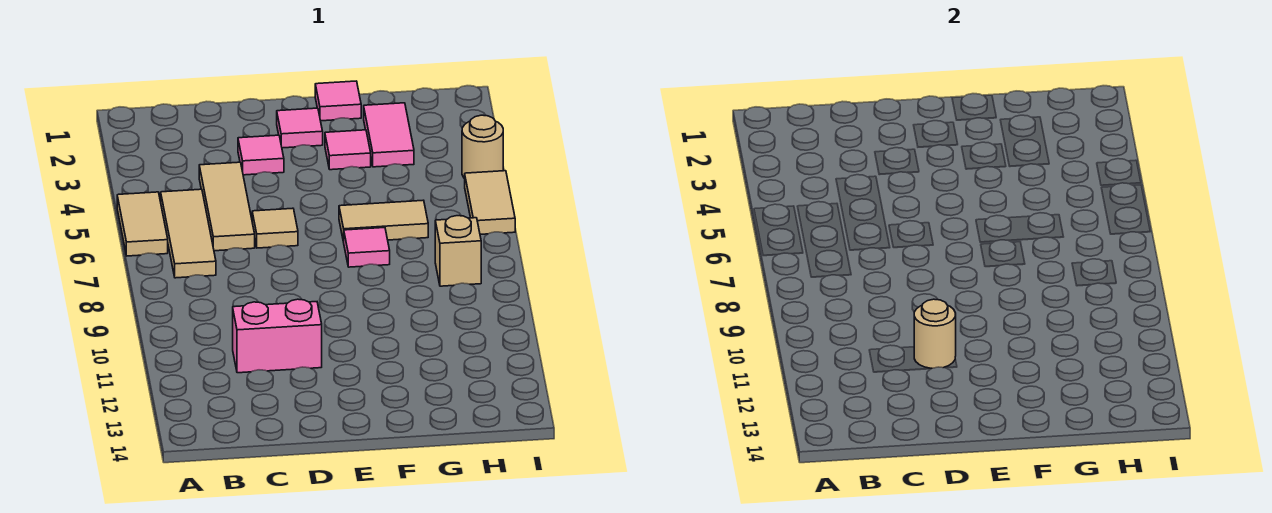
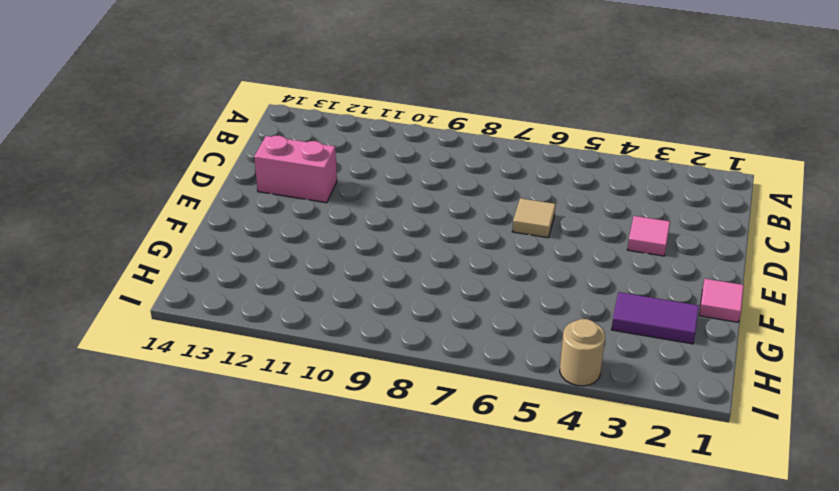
pink brick D12:D13 level 1 -> pink brick C11:D11 level 1
purple tile G2:G3 level 1 -> pink tile G2:G3 level 1
none -> tan tile A5:A6 level 1
none -> tan tile B5:B7 level 1
none -> tan tile C4:C6 level 1

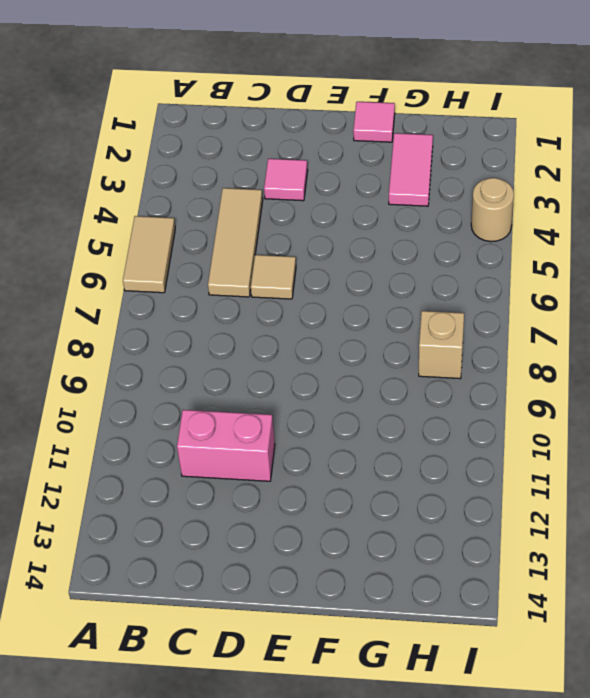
none -> tan tile B5:B7 level 1
none -> pink tile E2 level 1
none -> pink tile F3 level 1

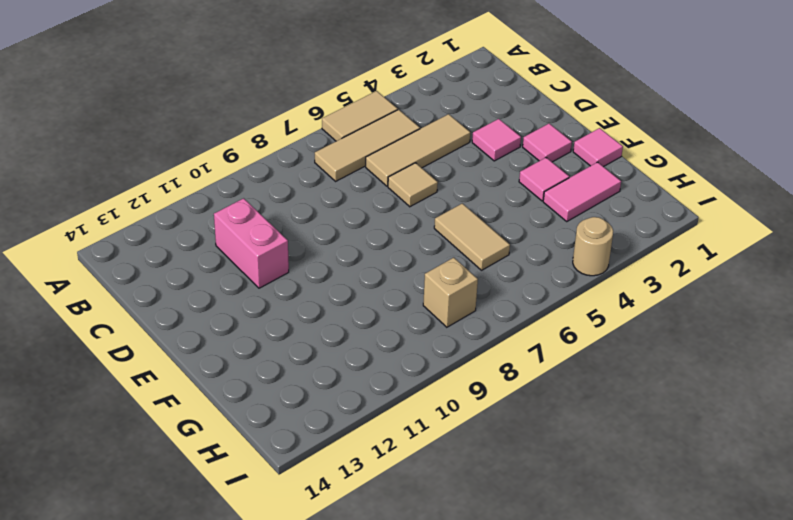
none -> pink tile F7 level 1
none -> tan tile I5:I6 level 1
none -> tan round brick D11 level 2

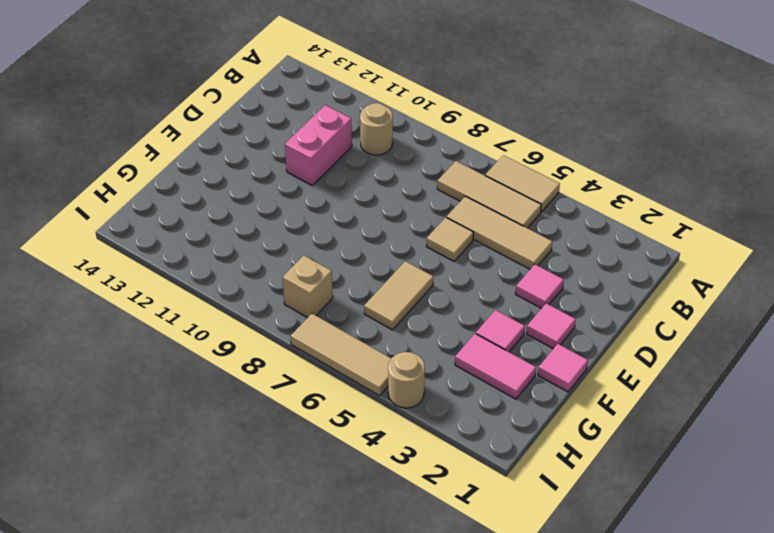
tan round brick B10 level 1 -> tan round brick D11 level 2
tan tile I5:I7 level 1 -> tan tile I5:I6 level 1
none -> pink tile F7 level 1

